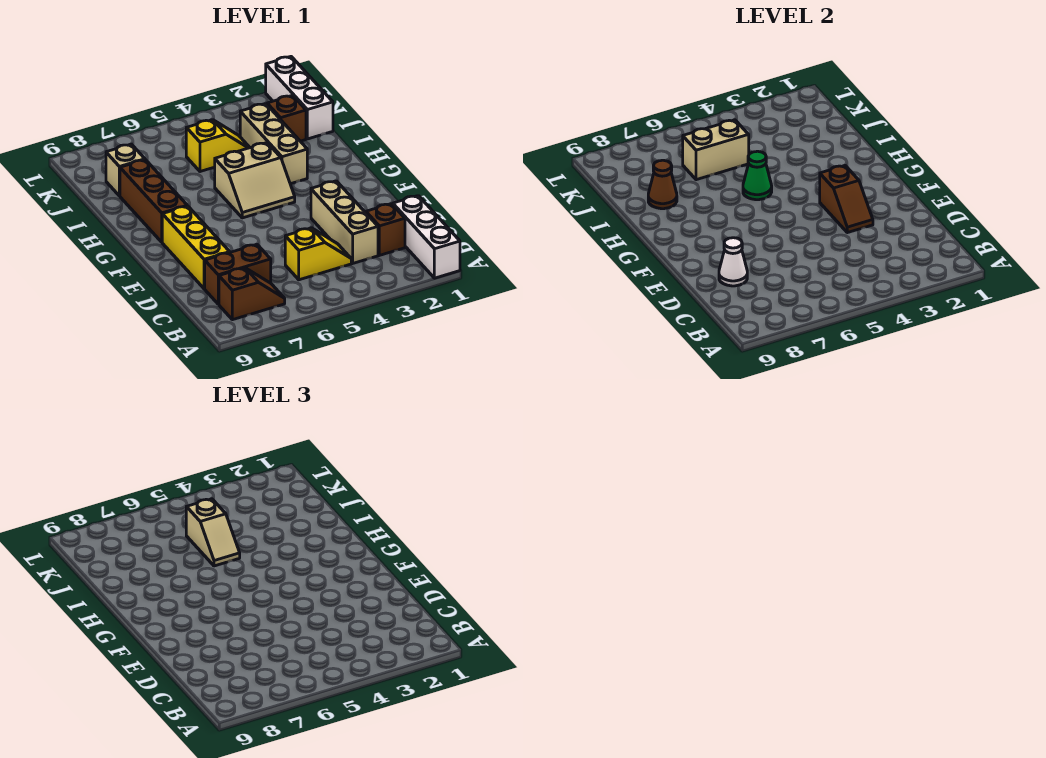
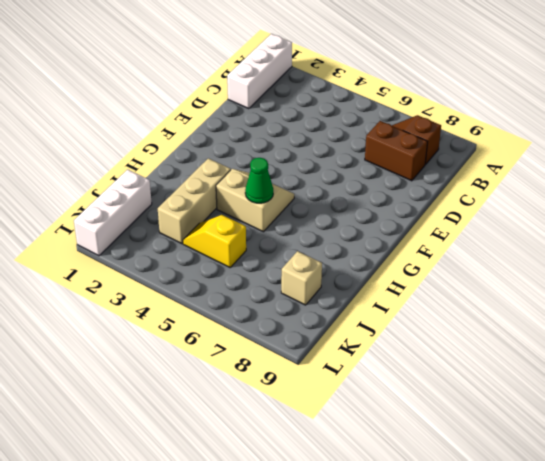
none -> brown brick C2 level 1
none -> tan brick C3:E3 level 1
none -> yellow slope C4:C5 level 1 top 5

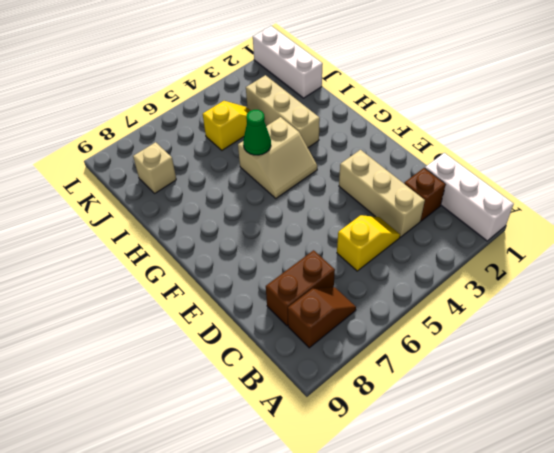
none -> yellow brick D8:F8 level 1
none -> brown brick G8:I8 level 1
none -> brown brick J2 level 1

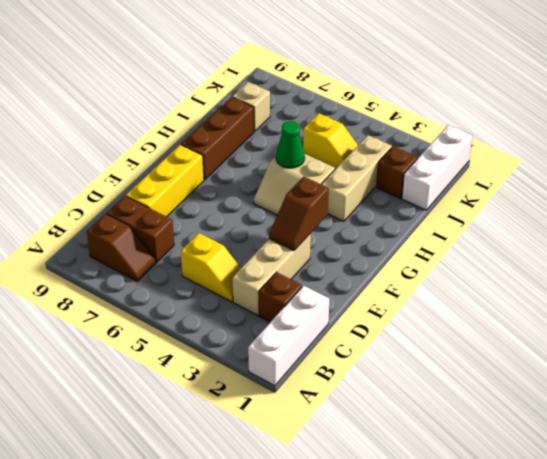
none -> white cone D8 level 2
none -> brown cone I8 level 2
none -> tan brick J5:J6 level 2

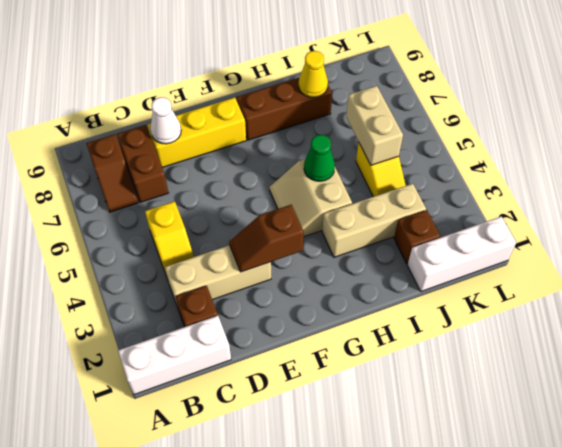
yellow cone I8 level 2 -> brown cone I8 level 2
none -> tan brick J8 level 1
none -> tan slope I5:J5 level 3 top J

